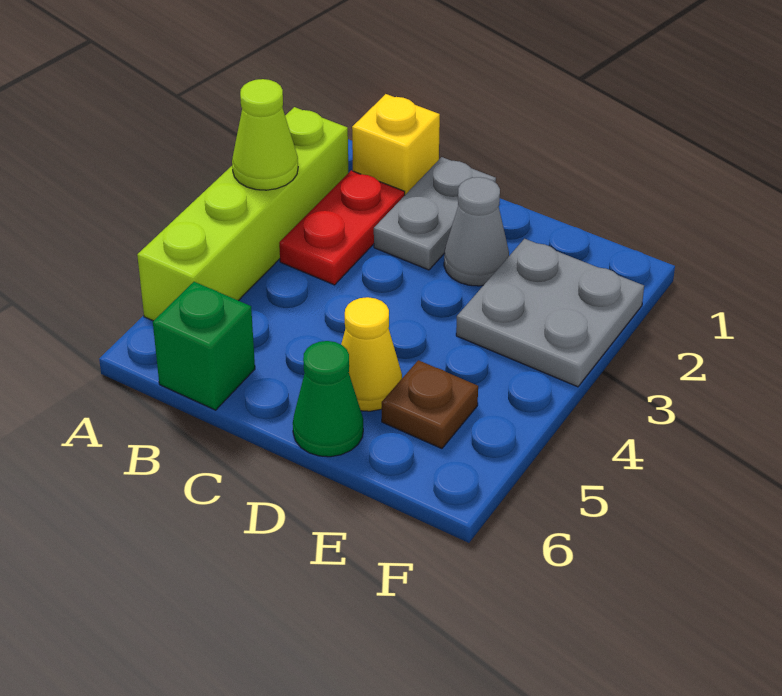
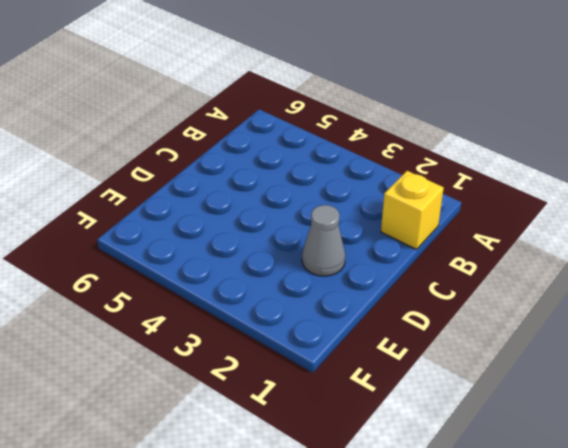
none -> lime brick A2:A5 level 1
none -> red plate B2:B3 level 1

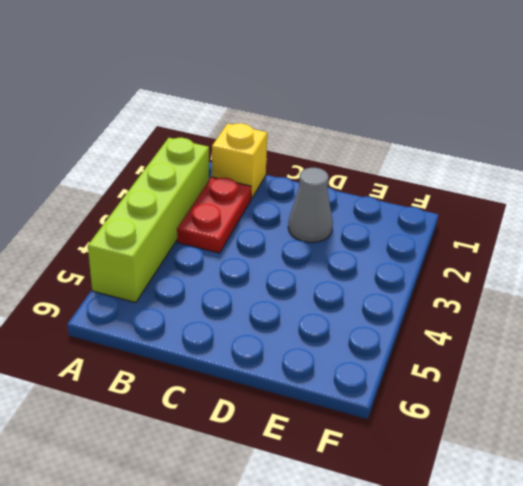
none -> green brick B6 level 1
none -> grey plate C1:C2 level 1

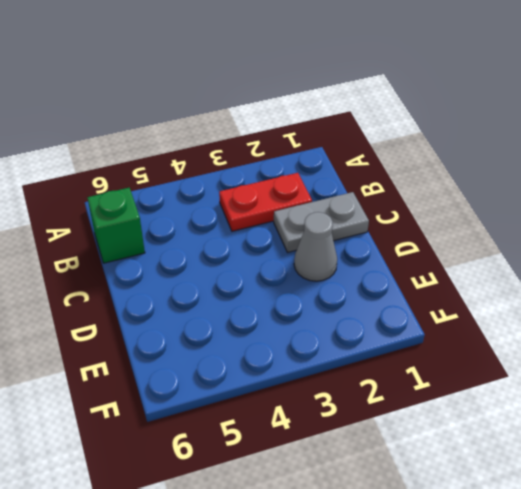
none -> lime brick A2:A5 level 1
none -> yellow brick B1 level 1

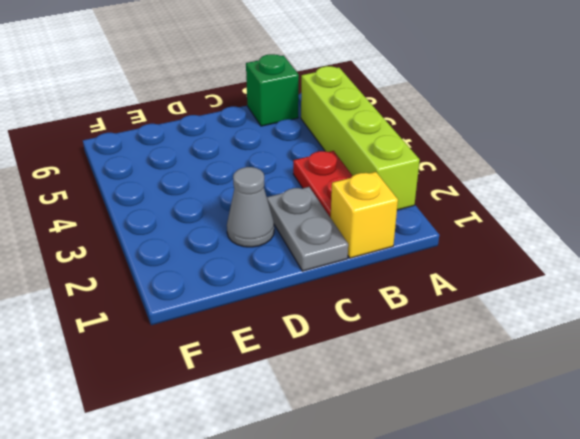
none -> yellow cone D5 level 1
none -> green cone D6 level 1

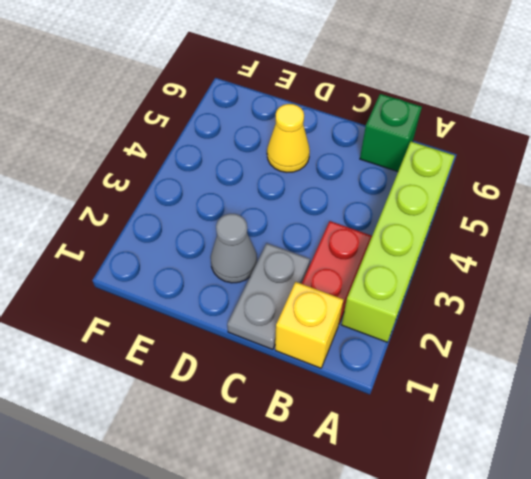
none -> green cone D6 level 1
none -> grey plate E2:F3 level 1

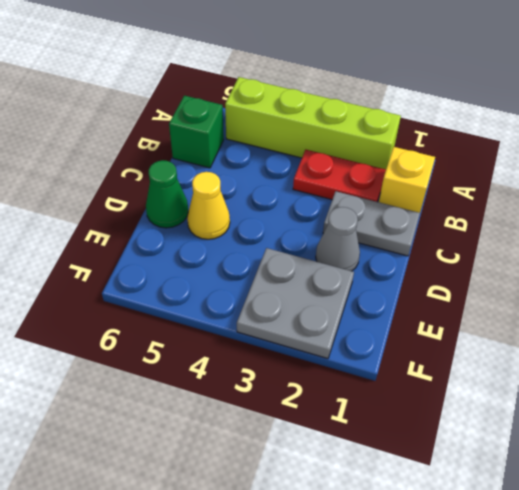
none -> brown plate E5 level 1
none -> lime cone A3 level 2

